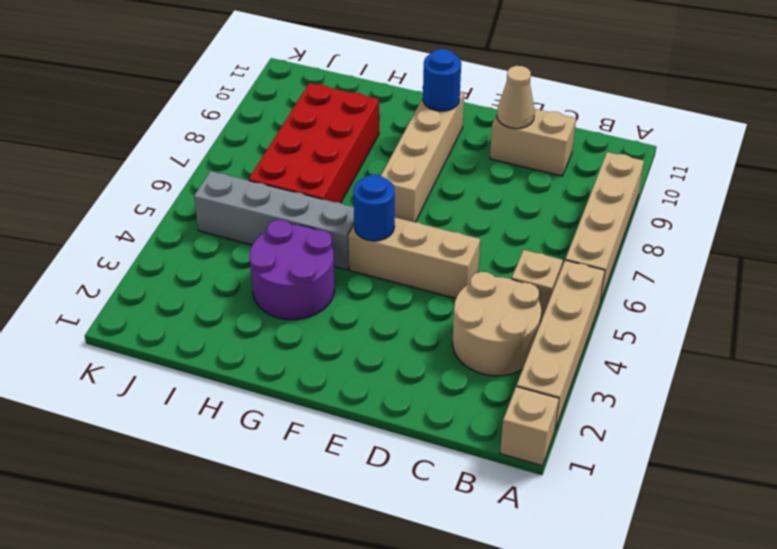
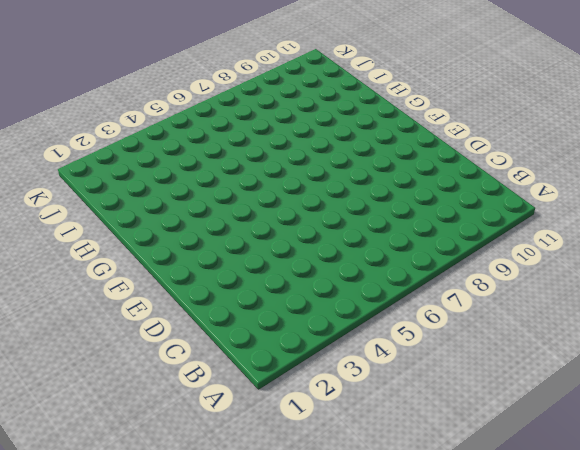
none -> tan brick A1 level 1
none -> tan brick A2:A5 level 1
none -> tan brick A6:A9 level 1

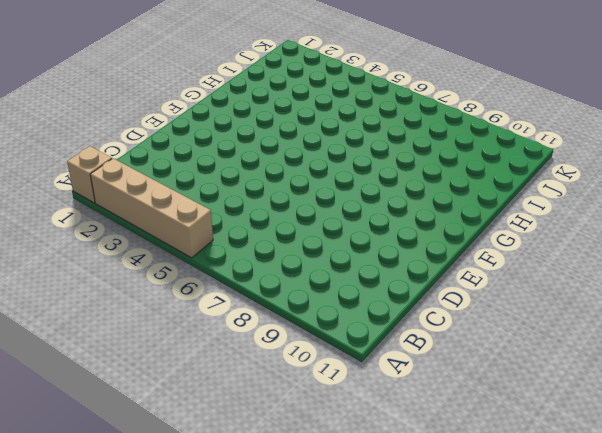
none -> tan brick A6:A9 level 1
none -> tan round brick B3:C4 level 1
none -> tan brick B5 level 1

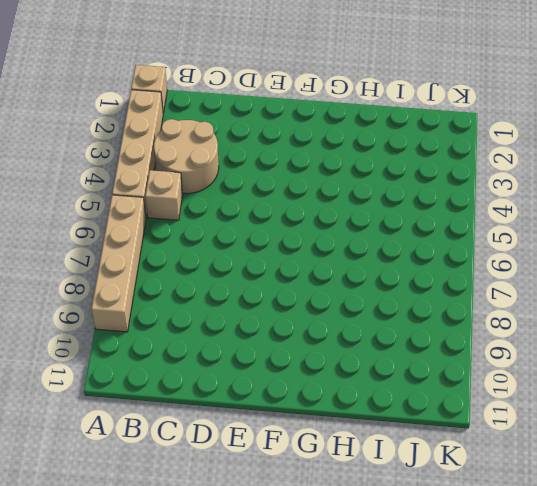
none -> tan brick C10:D10 level 1
none -> tan brick D5:F5 level 1
none -> tan brick F7:F10 level 1

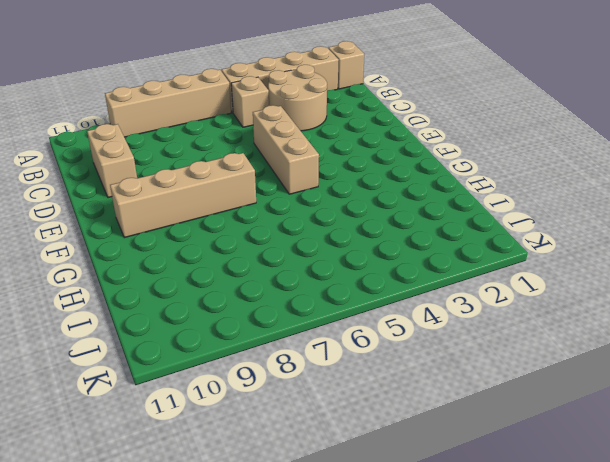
none -> purple round brick G3:H4 level 1
none -> grey brick G5:J5 level 1
none -> red brick H6:I9 level 1

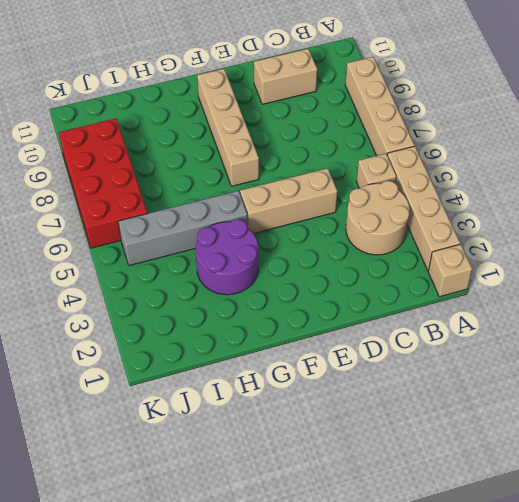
red brick J6:K9 level 1 -> red brick H6:I9 level 1
none -> tan cone D10 level 2
none -> blue round brick F5 level 2
none -> blue round brick F10 level 2

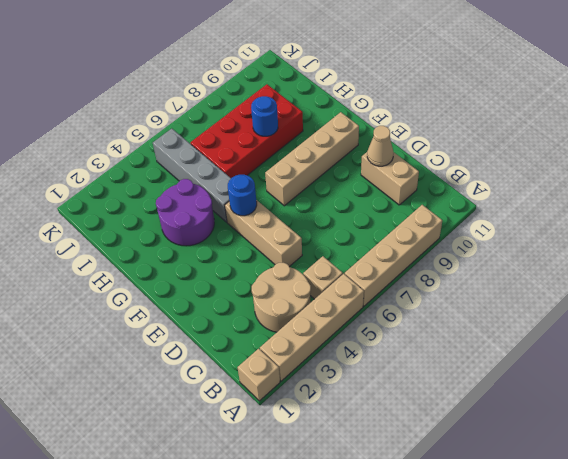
blue round brick H8 level 2 -> blue round brick F10 level 2

